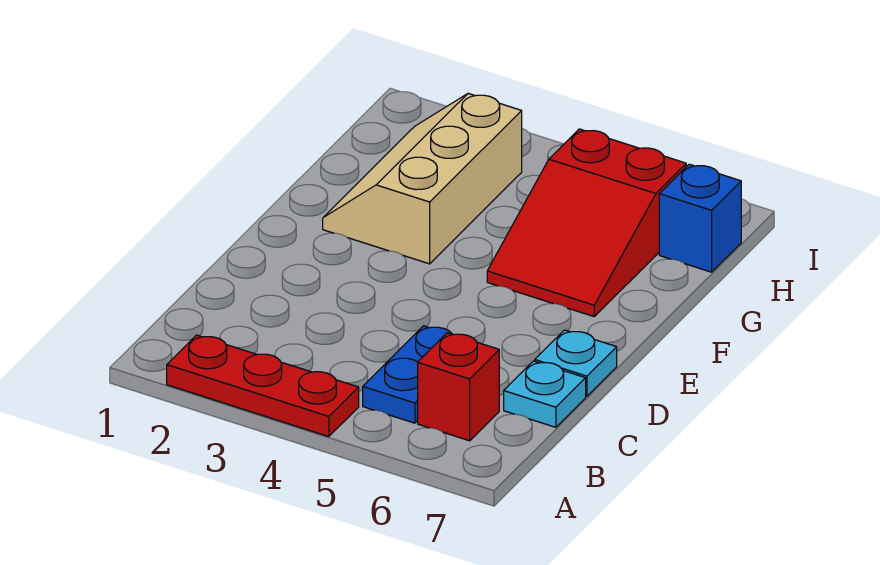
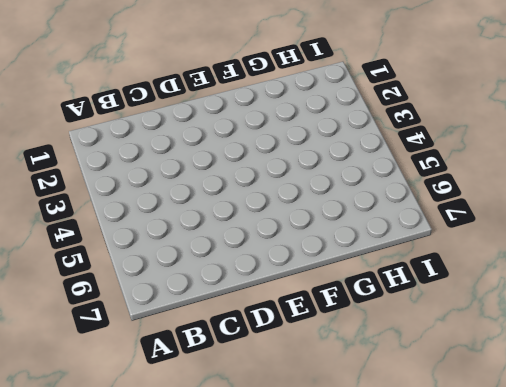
none -> red plate A2:A4 level 1
none -> blue plate B5:C5 level 1

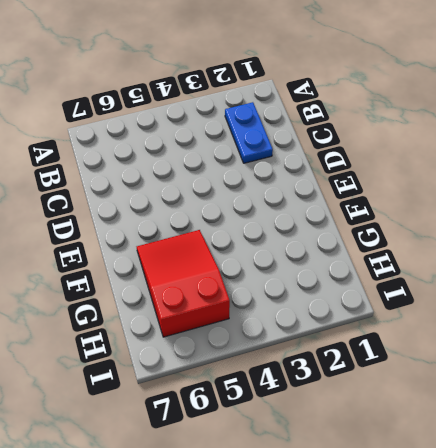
blue plate B2:C2 level 1 -> blue plate B5:C5 level 1
none -> red plate A2:A4 level 1
none -> red brick B6 level 1

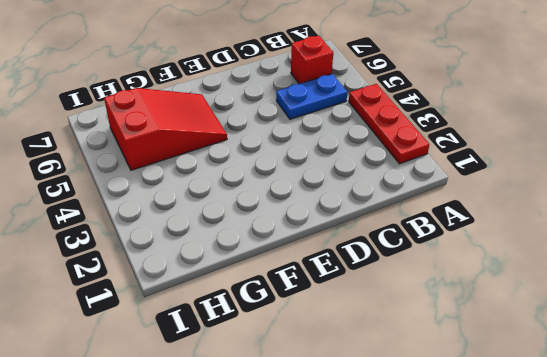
none -> cyan plate C7 level 1
none -> cyan plate D7 level 1

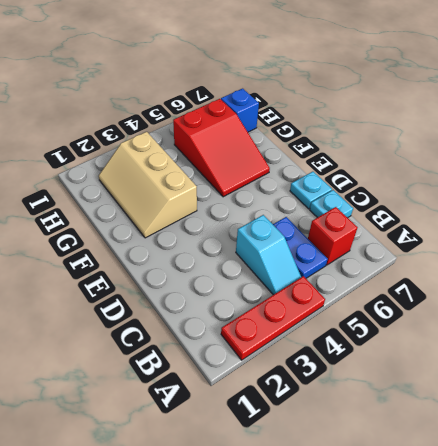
cyan slope B4:C4 level 1 top C -> none

